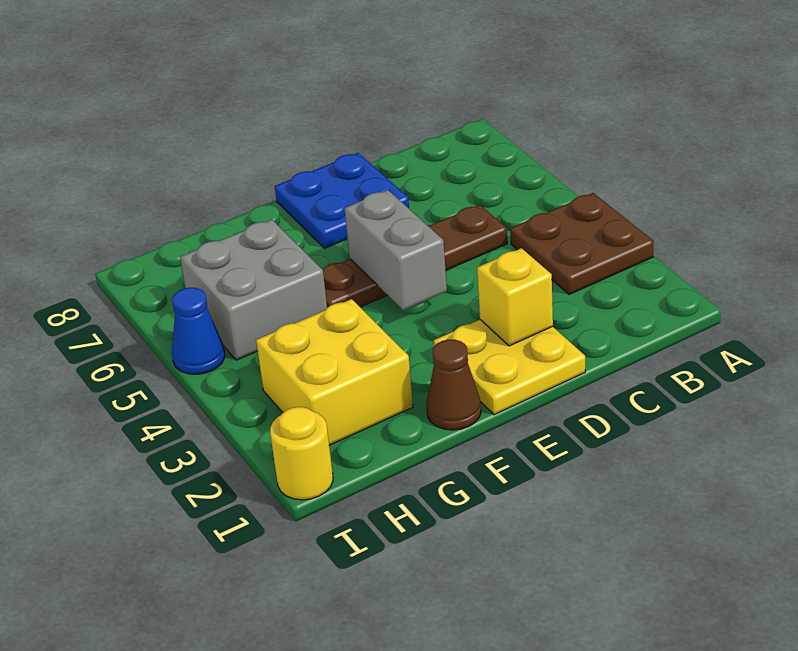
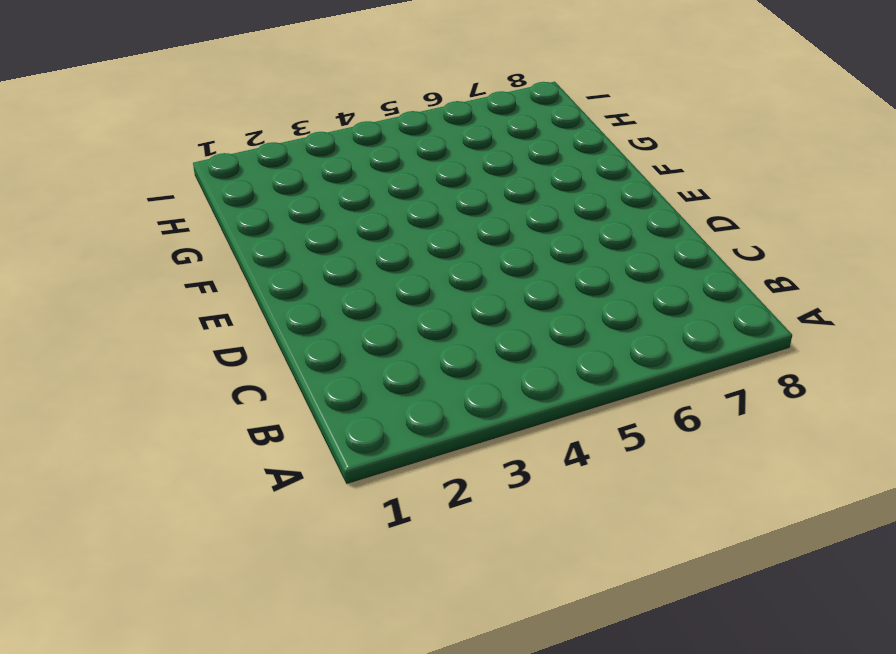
none -> brown plate A3:B4 level 1
none -> brown plate C5:F5 level 1

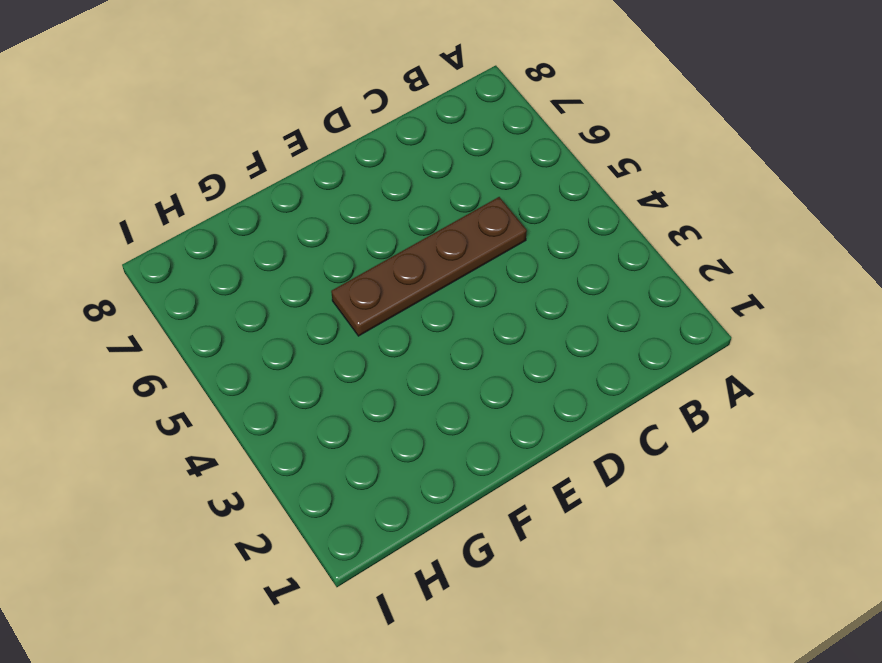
none -> brown plate A3:B4 level 1
none -> yellow plate D1:E2 level 1

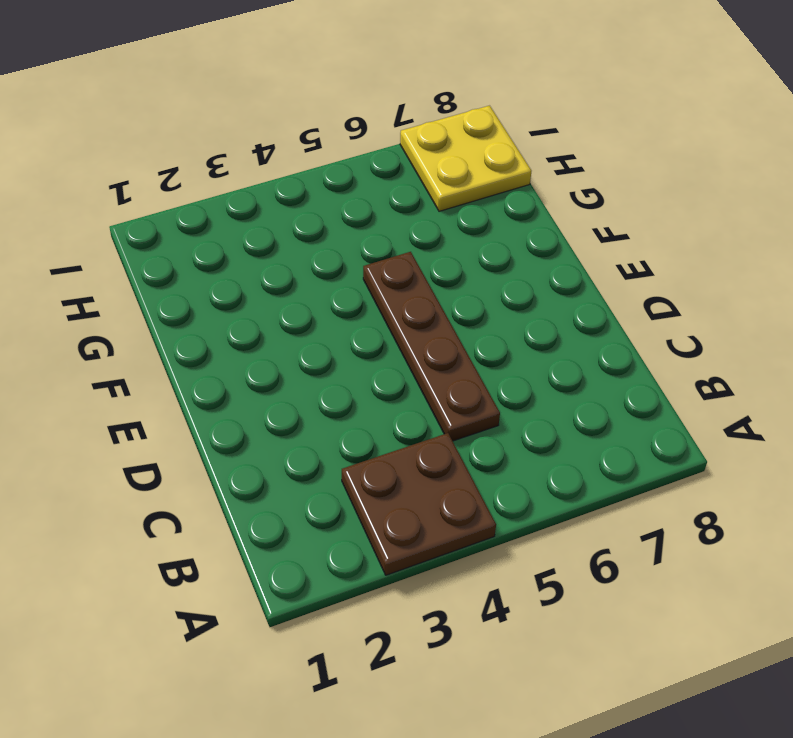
yellow plate H7:I8 level 1 -> yellow plate D1:E2 level 1
none -> blue plate D7:E8 level 1
none -> brown cone F1 level 1

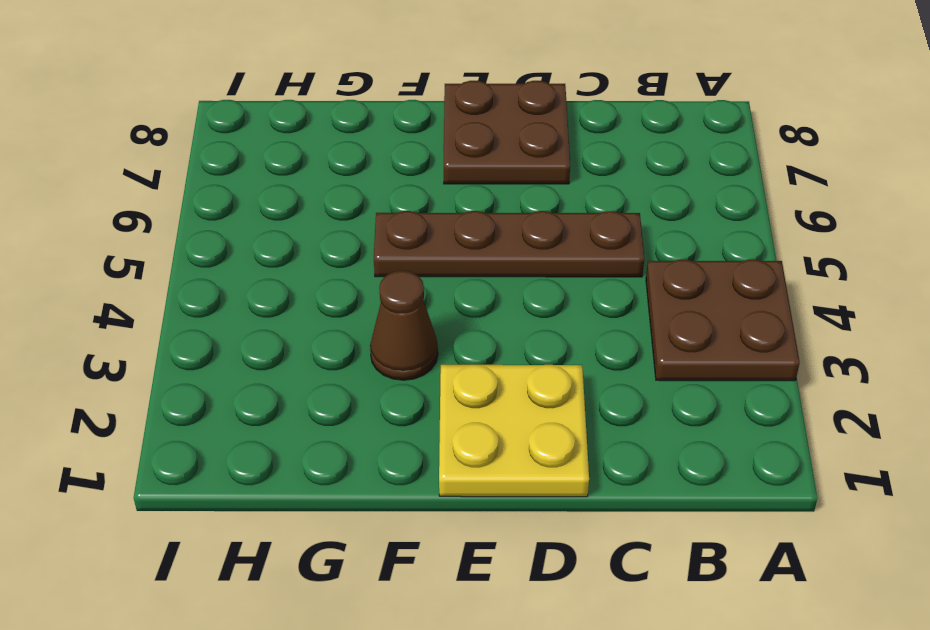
brown plate D7:E8 level 1 -> blue plate D7:E8 level 1
brown cone F3 level 1 -> brown cone F1 level 1
none -> yellow brick G2:H3 level 1
none -> grey brick G5:H6 level 1

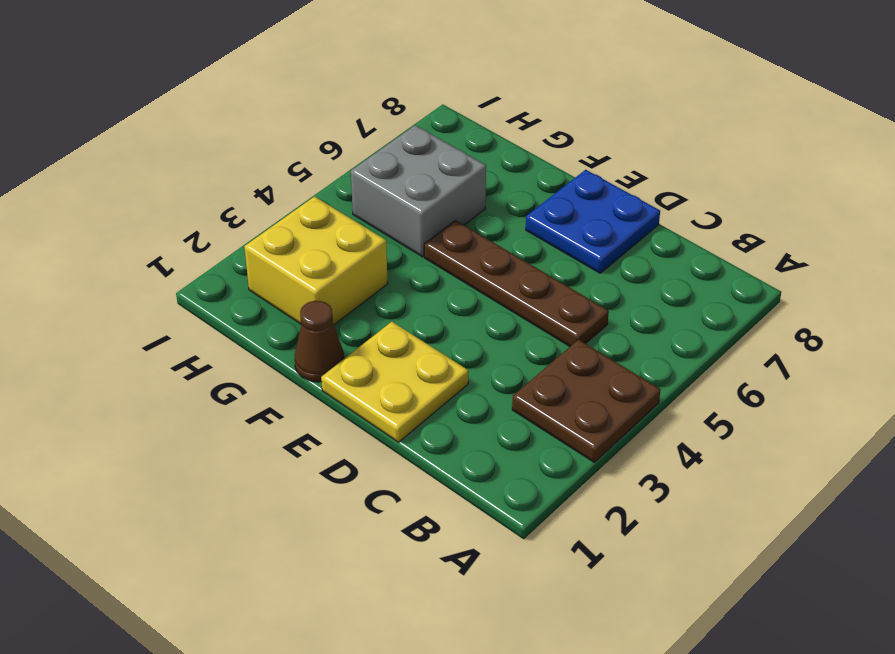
none -> yellow round brick I1 level 1
none -> blue cone I5 level 1

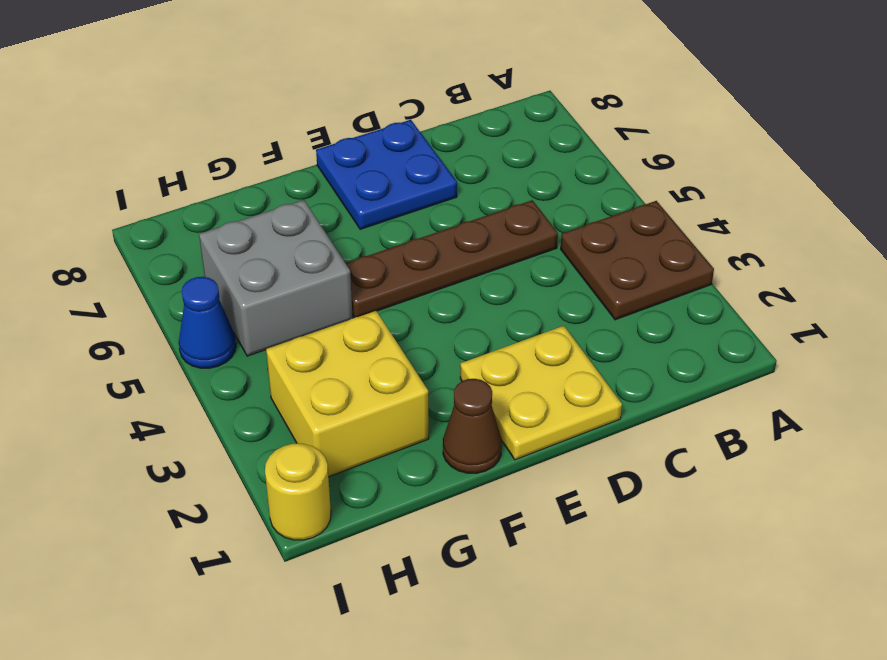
none -> yellow brick D2 level 2
none -> grey brick E4:E5 level 2

